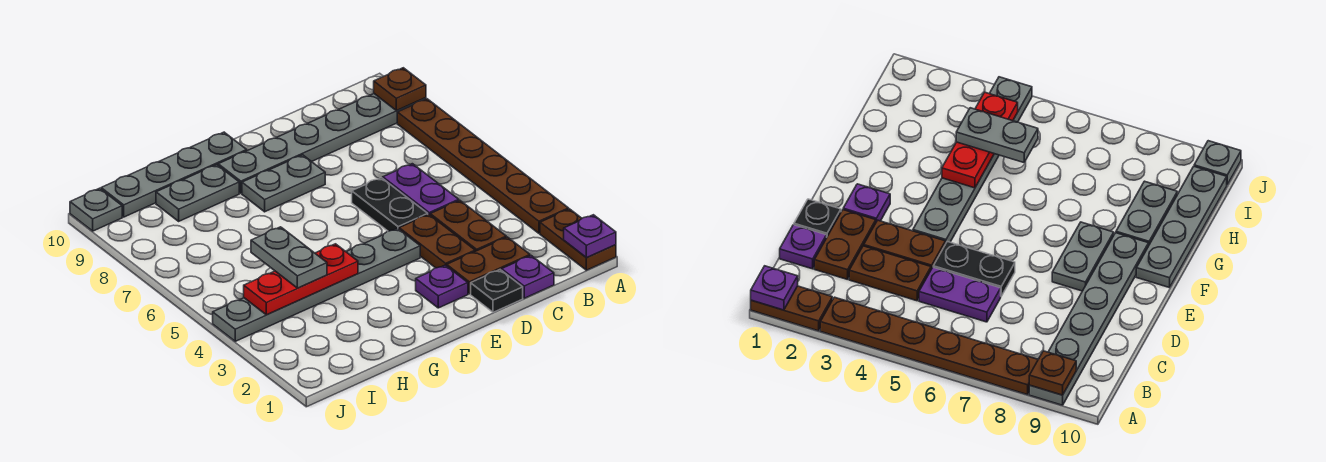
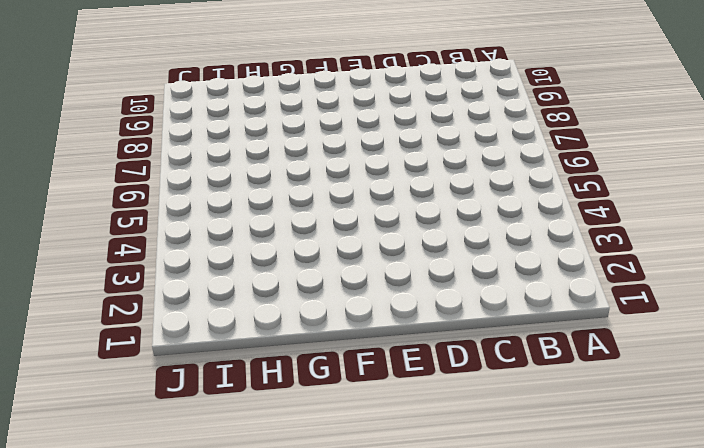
none -> brown plate A1:A2 level 1
none -> brown plate A3:A8 level 1
none -> grey plate A9:F9 level 1

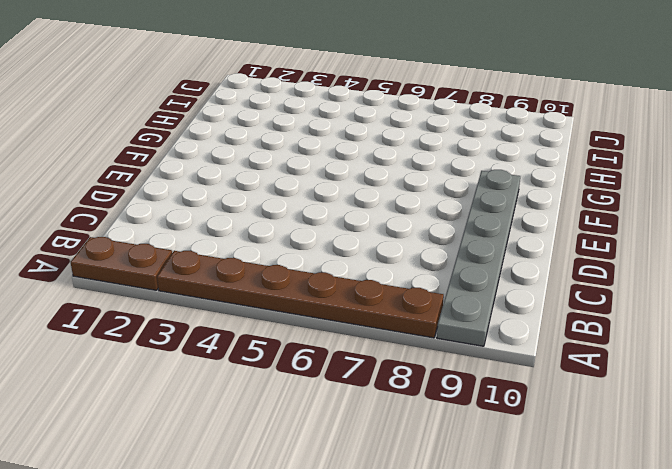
none -> purple plate C1 level 1
none -> brown plate C2:D2 level 1
none -> brown plate C3:C4 level 1

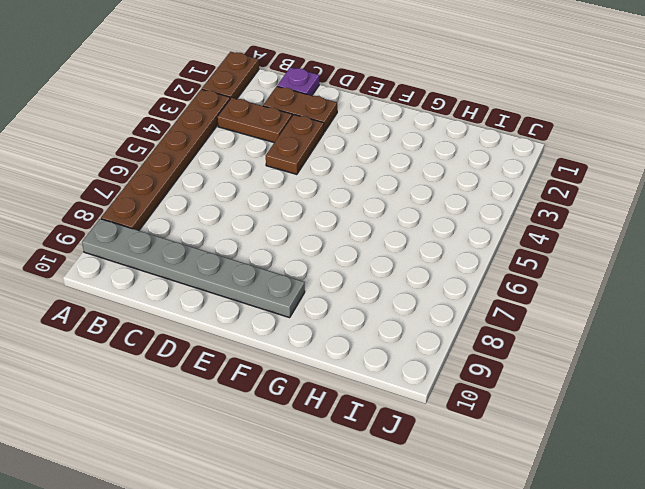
brown plate B3:C3 level 1 -> brown plate C3:C4 level 1
none -> purple plate C5:C6 level 1
none -> black plate D1 level 1
none -> black plate D5:D6 level 1

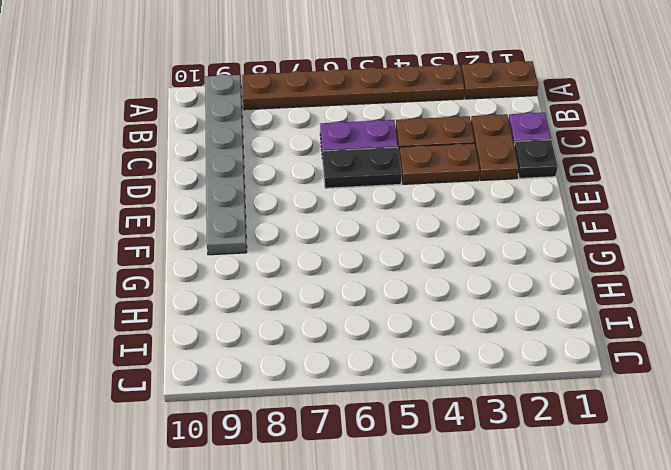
none -> purple plate E2 level 1
none -> grey plate E4:J4 level 1
none -> grey plate E8:F8 level 1

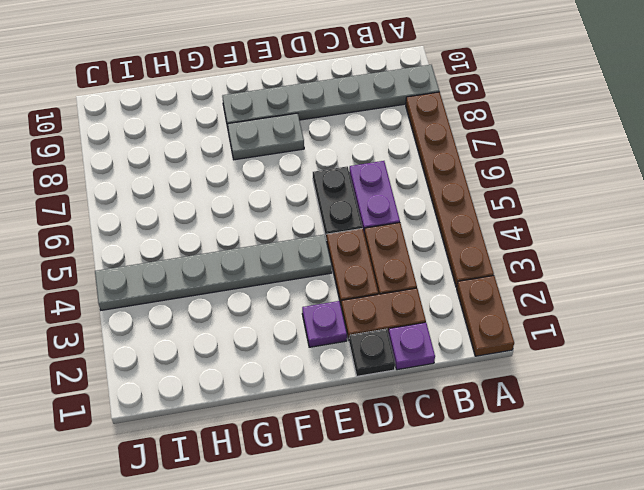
none -> grey plate F10:I10 level 1
none -> grey plate G9:H9 level 1
none -> grey plate J10 level 1

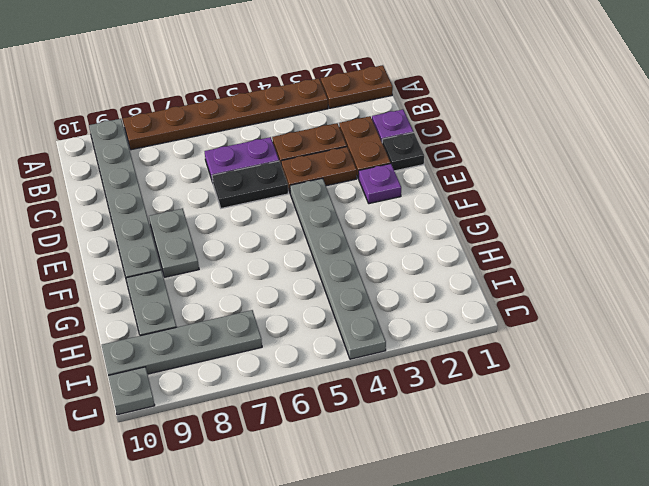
grey plate I7:I10 level 1 -> grey plate F10:I10 level 1
none -> purple plate A1 level 2
none -> brown plate A9 level 2
none -> red plate G4:I4 level 2

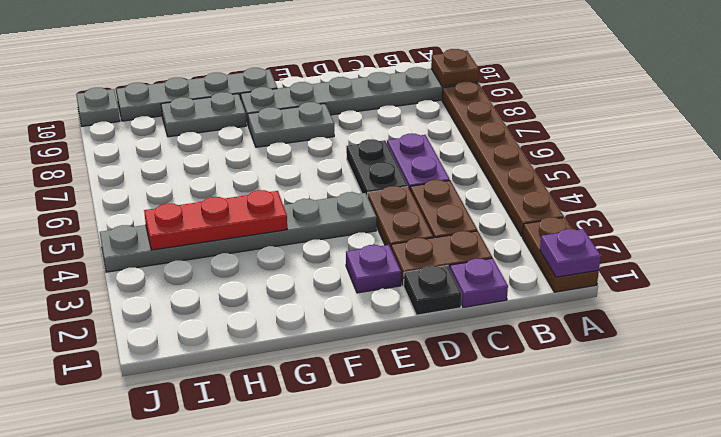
none -> grey plate H4:H5 level 3

